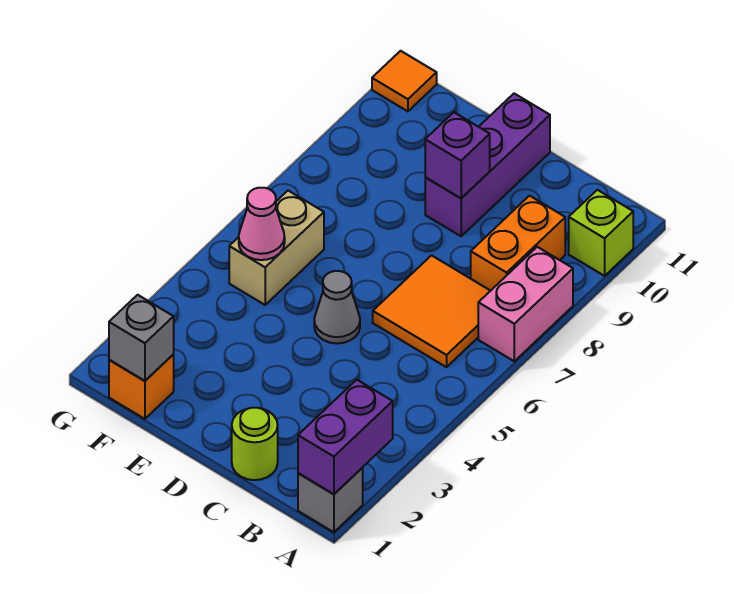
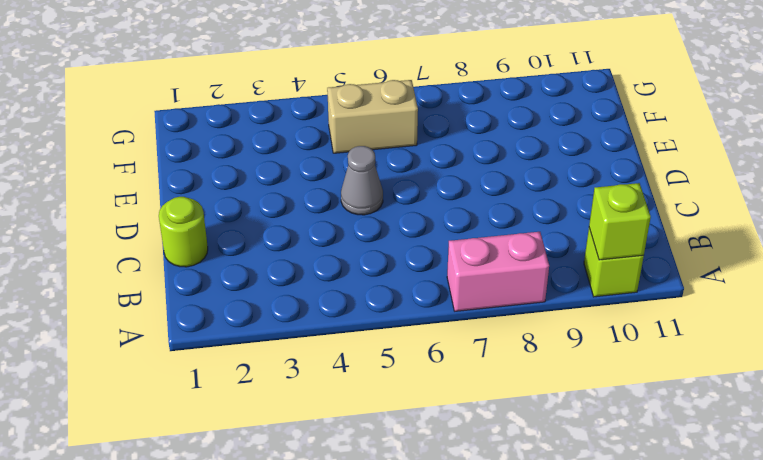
lime brick A10 level 2 -> none
none -> grey brick A1 level 1
none -> orange tile B6:C7 level 1
none -> orange brick B8:B9 level 1

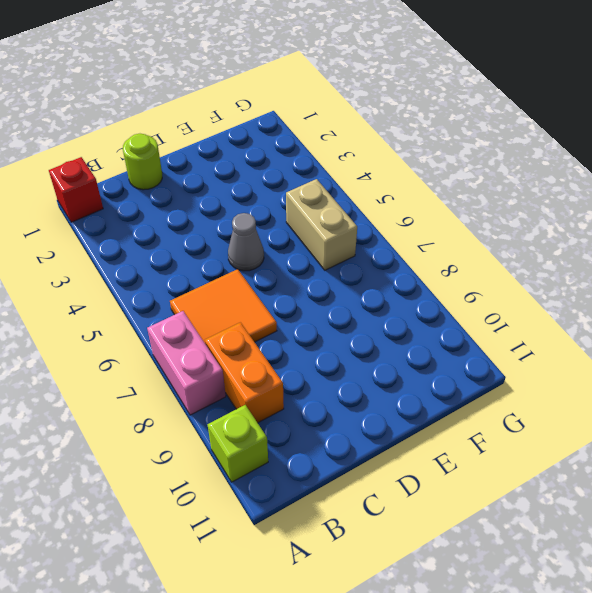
red brick A1 level 1 -> grey brick A1 level 1
none -> purple brick D9:D11 level 1
none -> orange brick F1 level 1
none -> orange tile G11 level 1

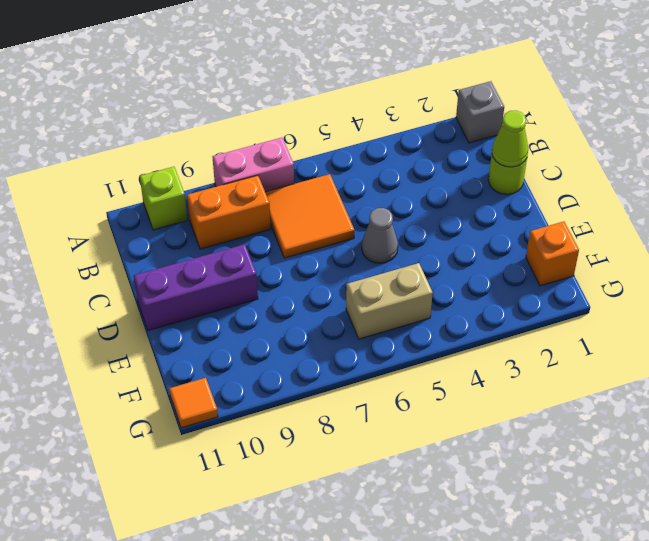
lime cone C1 level 2 -> none
none -> purple brick A1:A2 level 2
none -> purple brick D9 level 2
none -> grey brick F1 level 2

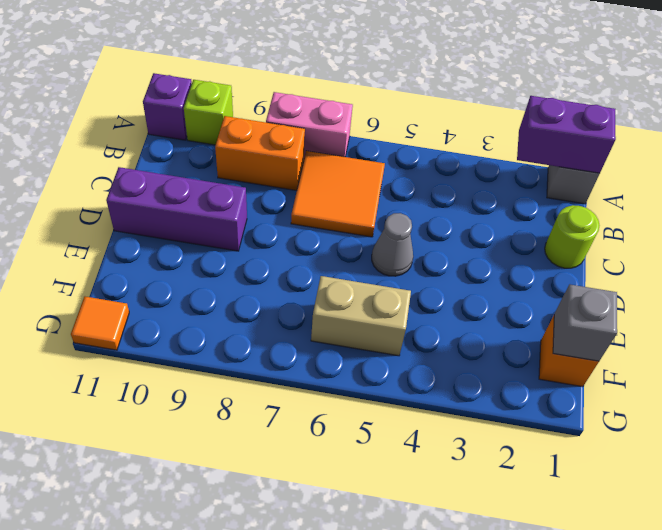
purple brick A11 level 1 -> purple brick D9 level 2
none -> pink cone F5 level 2

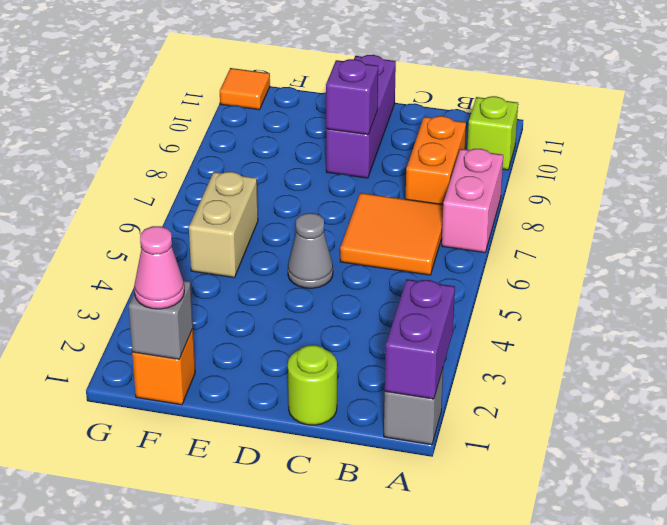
pink cone F1 level 3 -> pink cone F5 level 2

